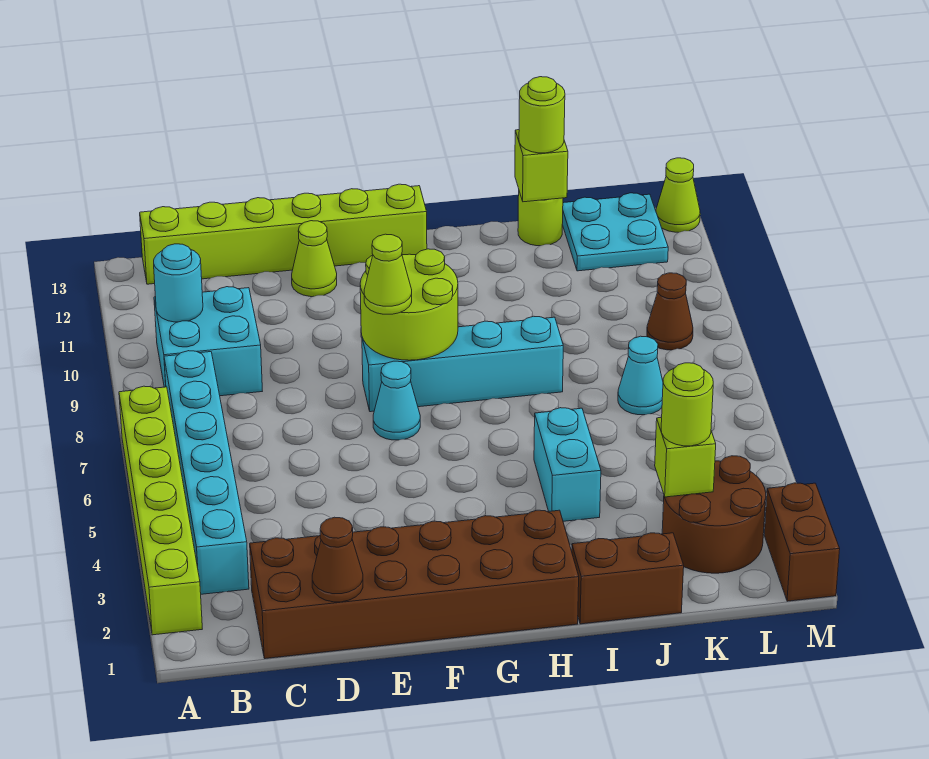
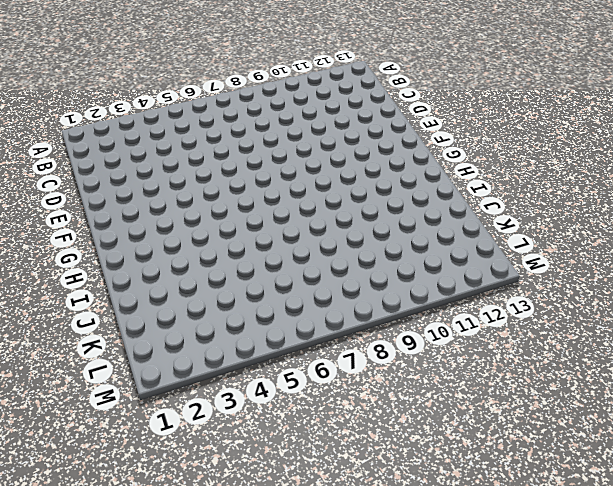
none -> lime brick A2:A7 level 1
none -> cyan brick B3:B8 level 1
none -> cyan brick B9:C10 level 1

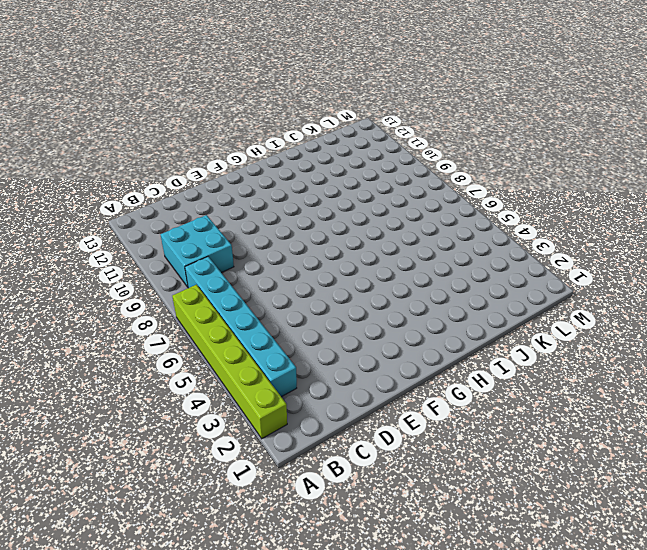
none -> lime brick B13:G13 level 1
none -> brown brick C1:H2 level 1
none -> lime cone E12 level 1

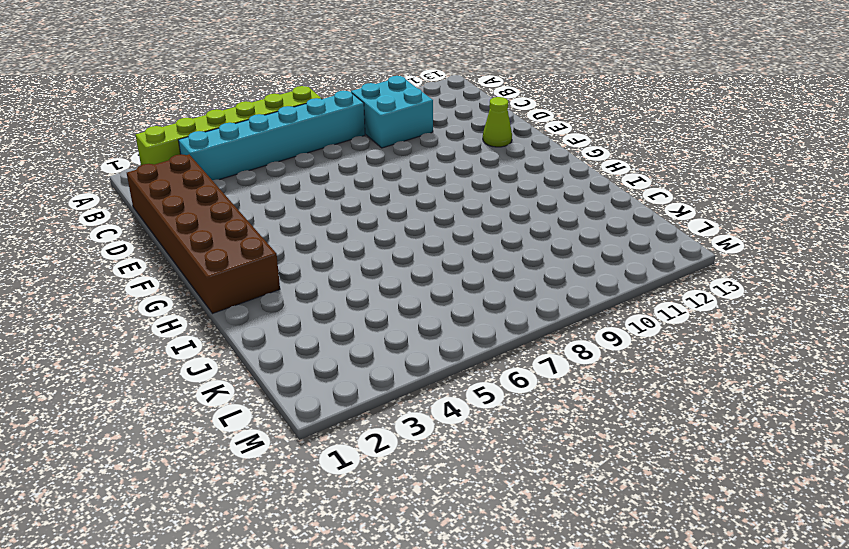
none -> lime brick B13:G13 level 1
none -> cyan cone F7 level 1
none -> cyan brick F8:I8 level 1

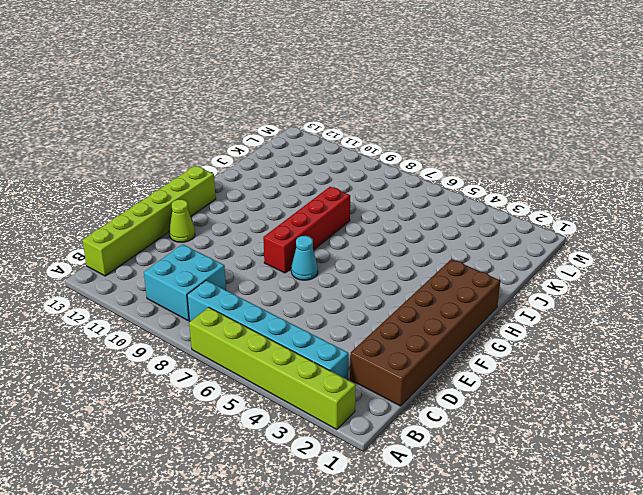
red brick F8:I8 level 1 -> cyan brick F8:I8 level 1
none -> brown brick I1:J1 level 1
none -> cyan brick I4:I5 level 1
none -> lime round brick J13 level 1

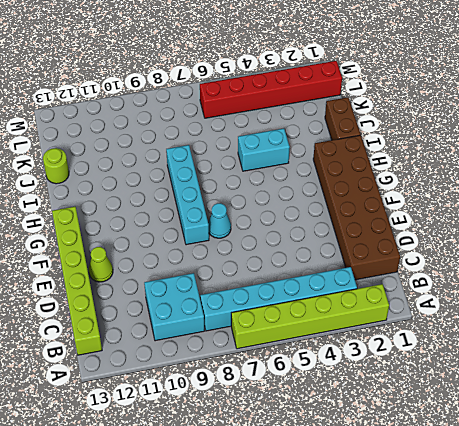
red brick L1:L6 level 1 -> brown round brick K2:L3 level 1
none -> cyan cone K7 level 1
none -> cyan plate K12:L13 level 1
none -> brown cone L9 level 1

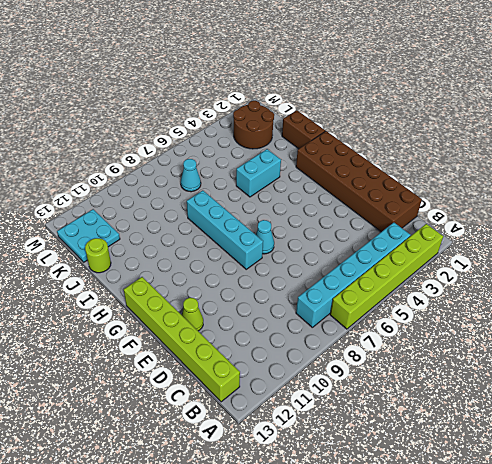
none -> cyan brick B9:C10 level 1
none -> brown cone L9 level 1
none -> brown brick M1:M2 level 1

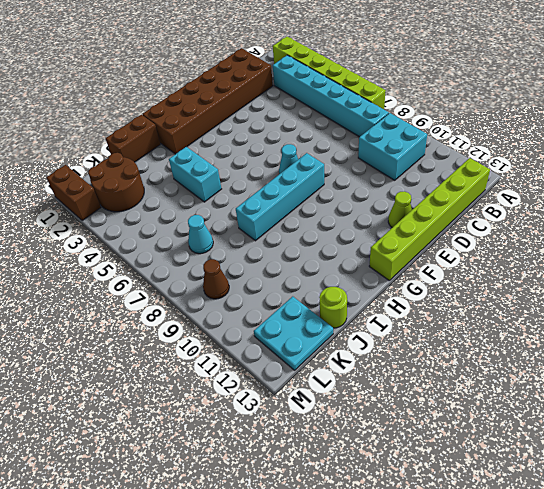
none -> lime cone M13 level 1
none -> cyan round brick B10 level 2
none -> brown cone D1 level 2

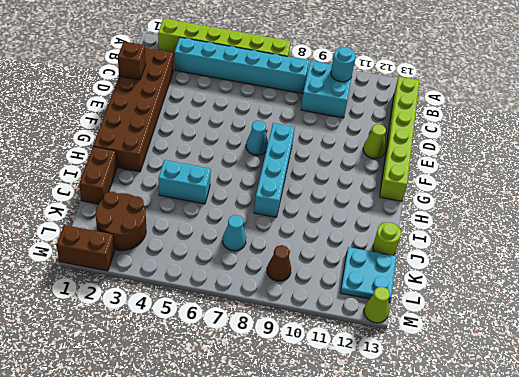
brown brick D1 level 2 -> brown cone D1 level 2
none -> lime round brick F8:G9 level 2
none -> lime brick J13 level 2
none -> lime brick K3 level 2

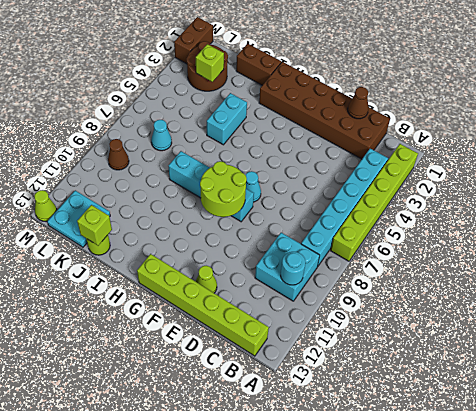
none -> lime cone F8 level 3
none -> lime round brick J13 level 3
none -> lime round brick K3 level 3

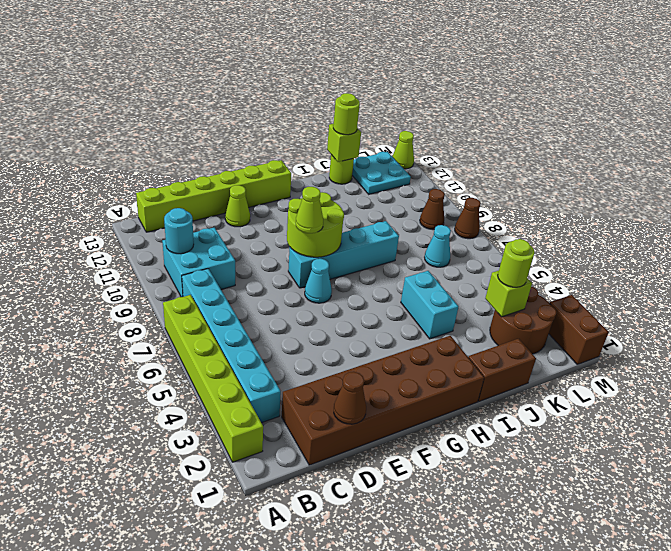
brown cone M8 level 1 -> none

